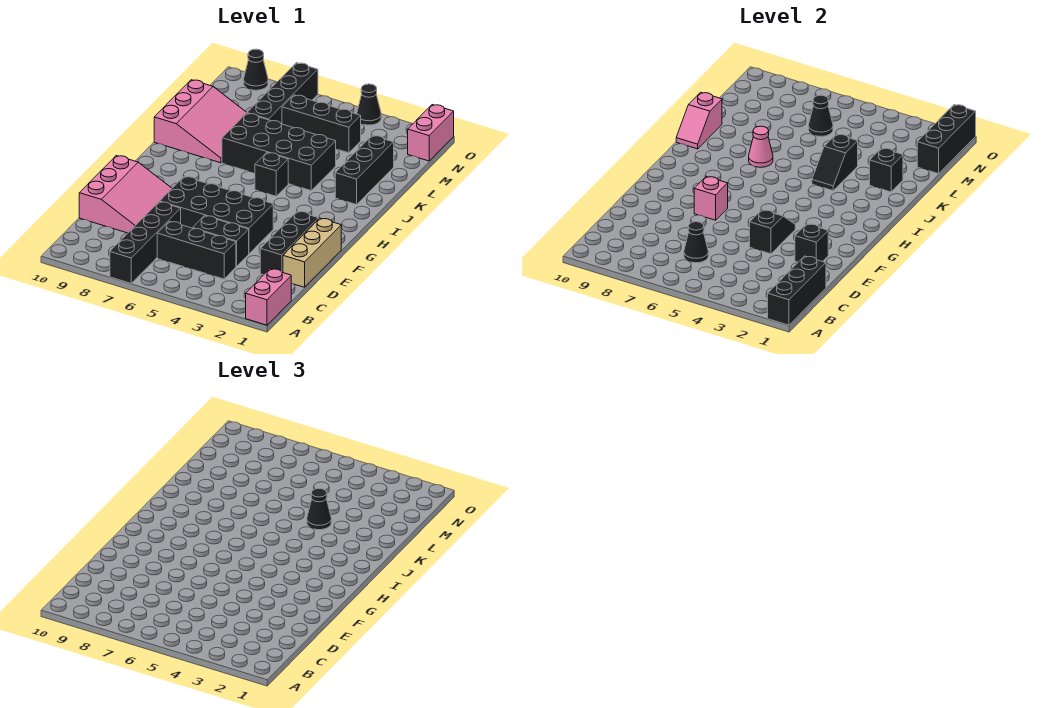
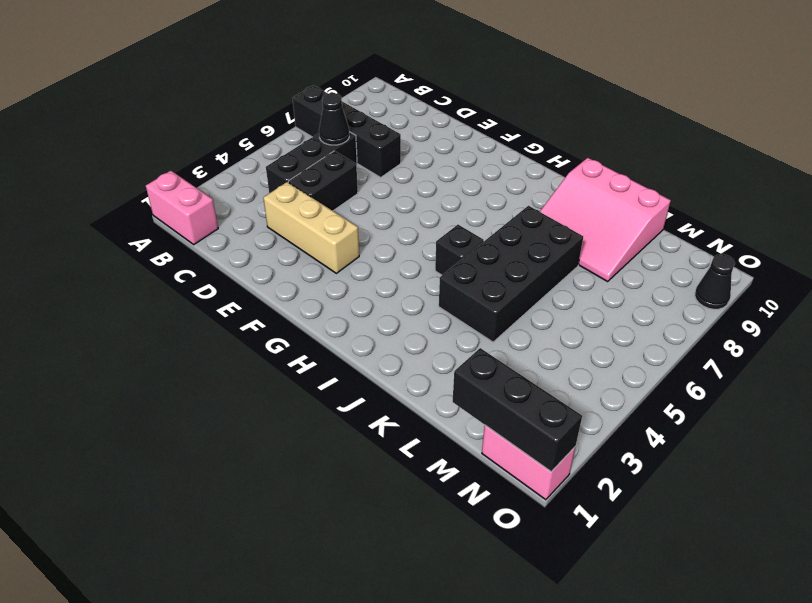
tan brick D3:F3 level 1 -> tan brick D1:F1 level 1
none -> black brick D2:F2 level 1
none -> pink slope D8:F10 level 1 top 10
none -> black brick E4:F7 level 1

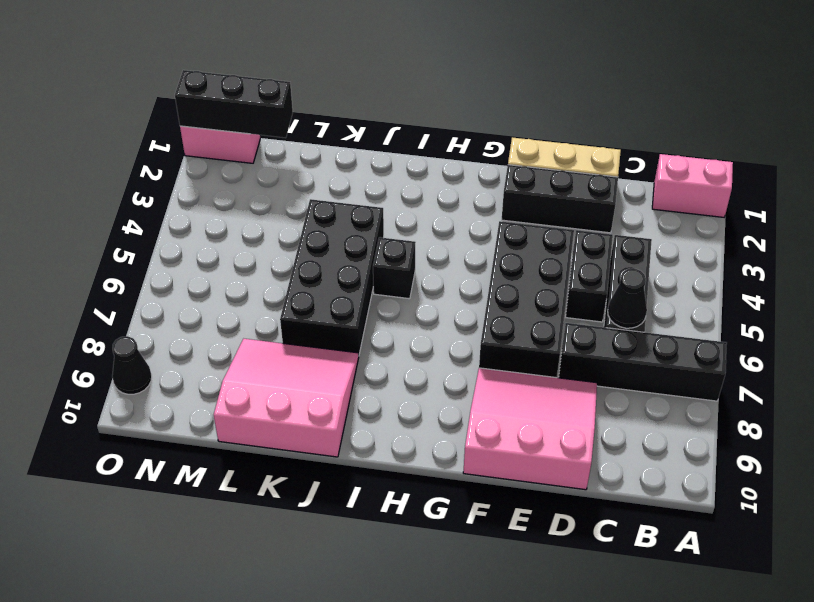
none -> black brick J2:L2 level 1
none -> black brick L7:O7 level 1
none -> black brick M4:M6 level 1

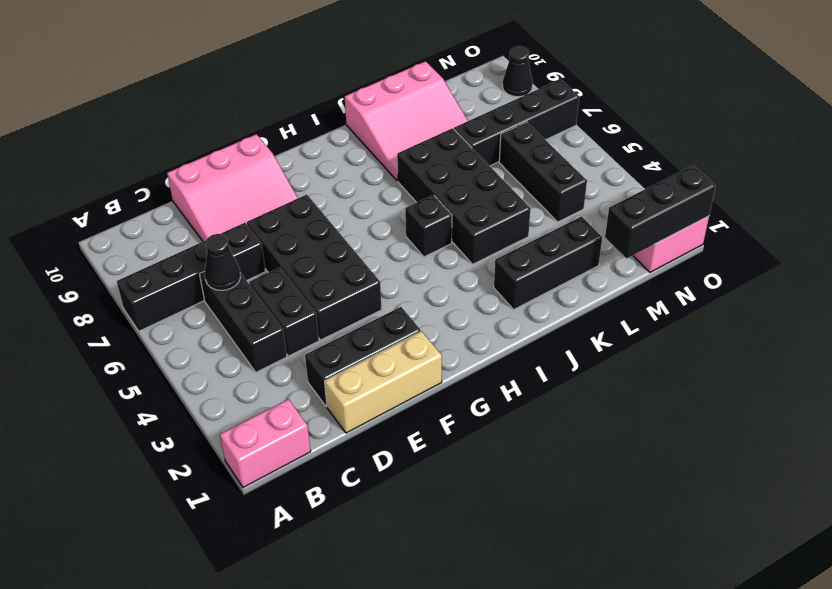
none -> black cone O4 level 1
none -> black brick A1:C1 level 2
none -> black brick E2 level 2

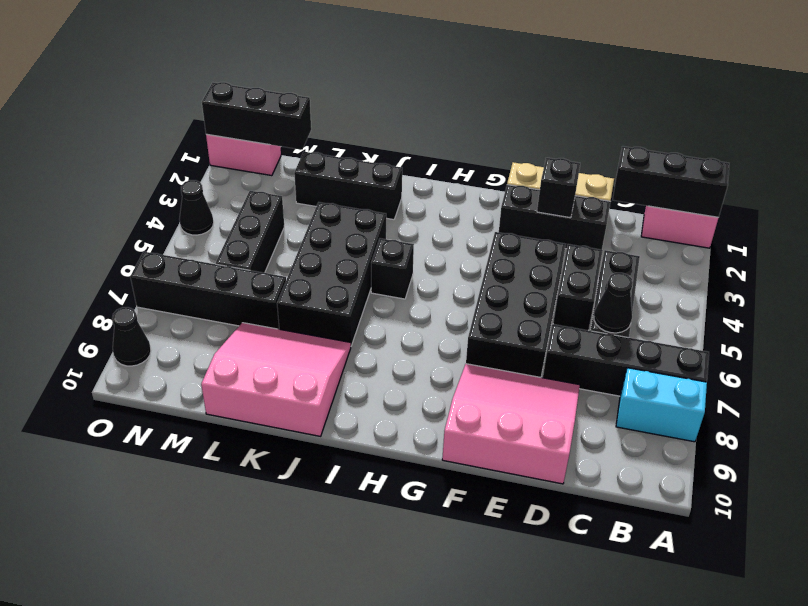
cyan brick A8:B8 level 1 -> none
none -> black slope E4:F4 level 2 top E
none -> pink brick F7 level 2
none -> black slope J4:K4 level 2 top K

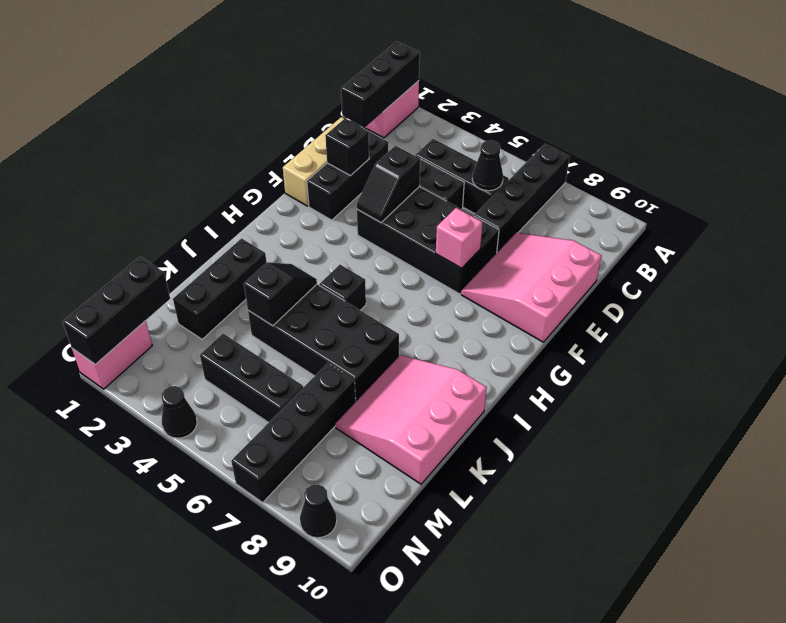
none -> pink cone J7 level 2
none -> pink slope J10:K10 level 2 top K
none -> black brick K2 level 2

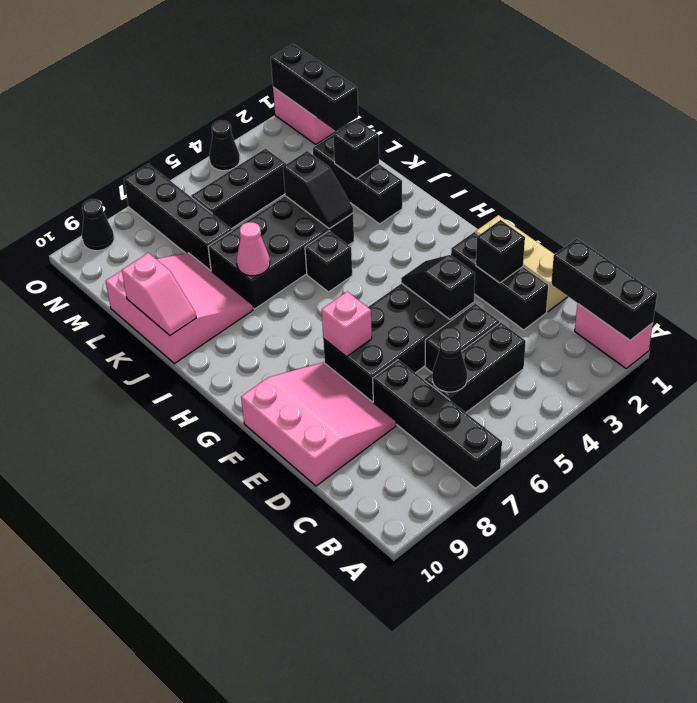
none -> black cone M6 level 2
none -> black cone K4 level 3

